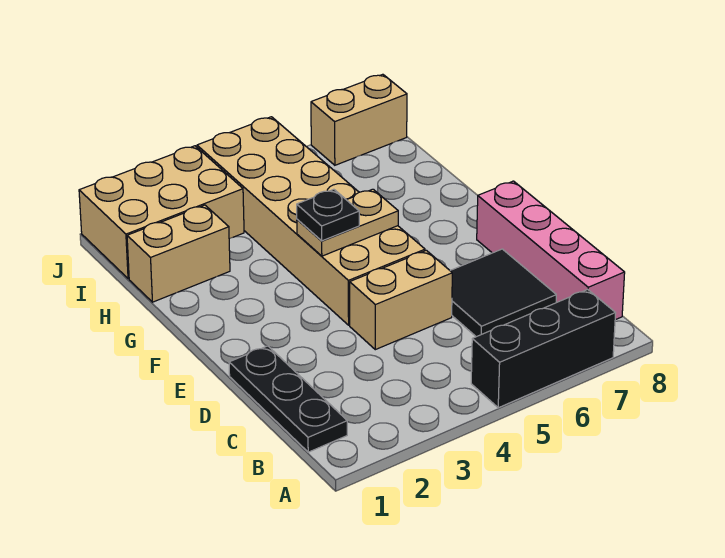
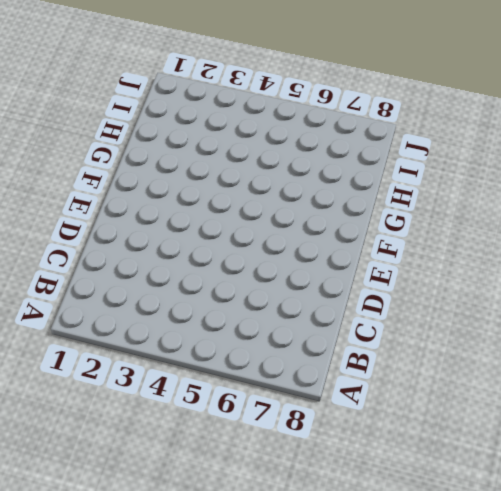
none -> black brick A5:A7 level 1
none -> black plate B1:D1 level 1

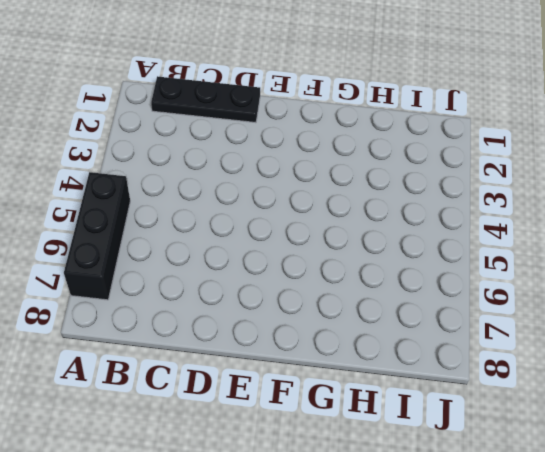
none -> pink brick B8:E8 level 1
none -> black tile C6:D7 level 1

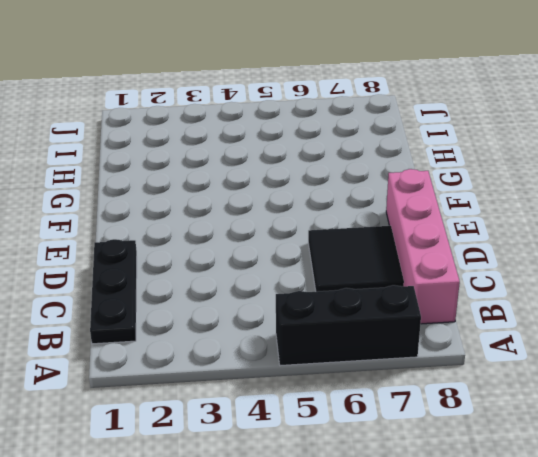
none -> tan brick D4:D5 level 1
none -> tan brick E4:J5 level 1

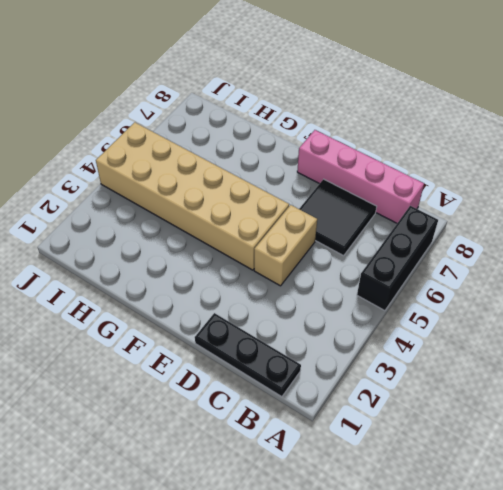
none -> tan brick H1:H2 level 1
none -> tan brick I1:J3 level 1

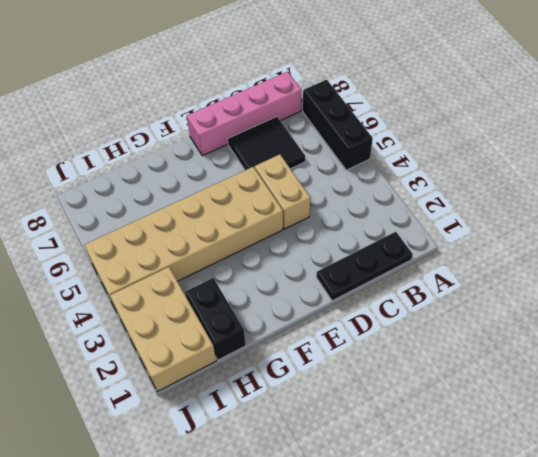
black brick H1:H2 level 1 -> tan brick H1:H2 level 1
none -> tan brick J7:J8 level 1
none -> tan plate F4:F5 level 2

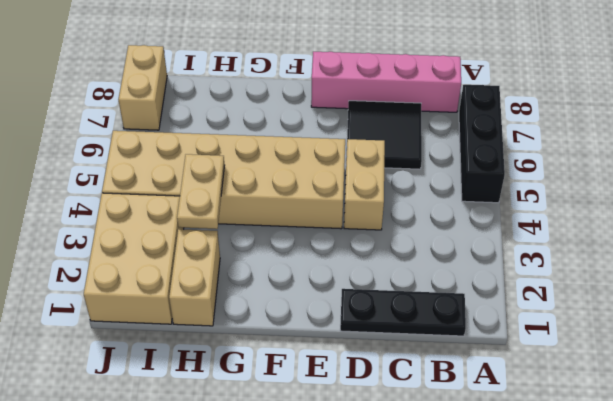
tan plate H3:H4 level 2 -> tan plate F4:F5 level 2
none -> black plate F4 level 3

